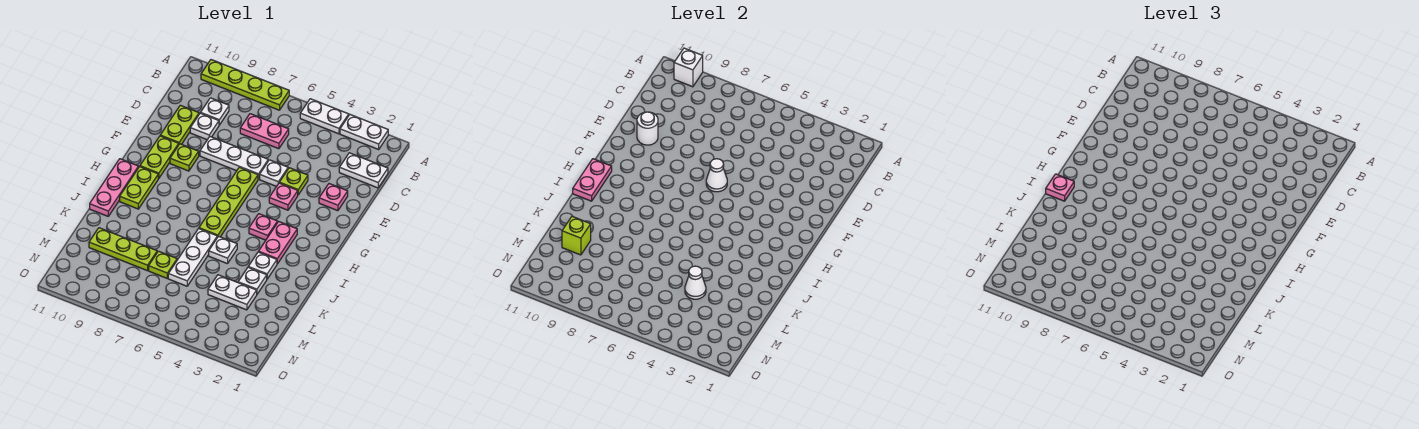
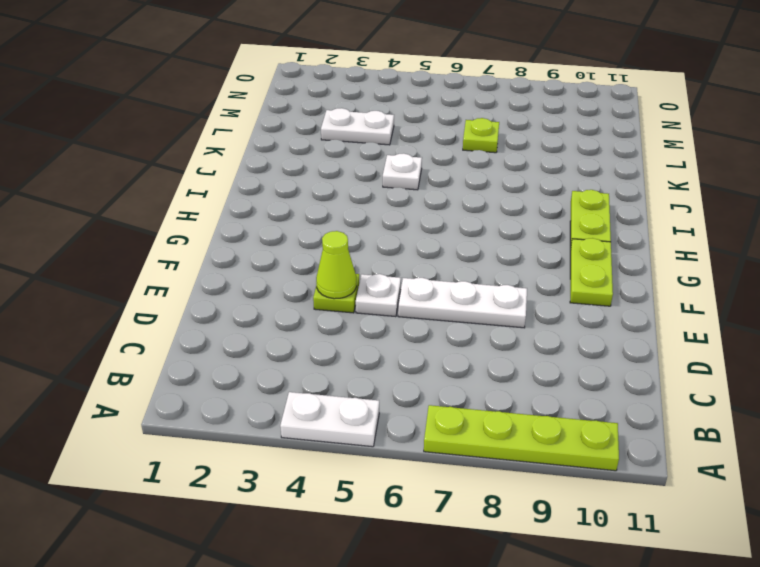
lime cone E4 level 2 -> none
none -> white plate A2:A3 level 1
none -> white plate C1:C2 level 1
none -> pink plate C6:C7 level 1
none -> white plate C9 level 1

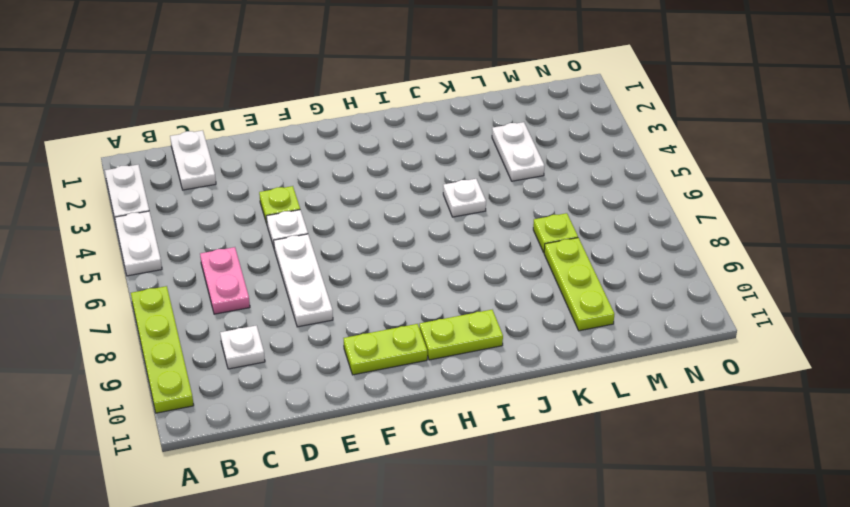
none -> white plate D9 level 1
none -> lime plate D10:E10 level 1
none -> pink plate E2 level 1
none -> pink plate F4 level 1

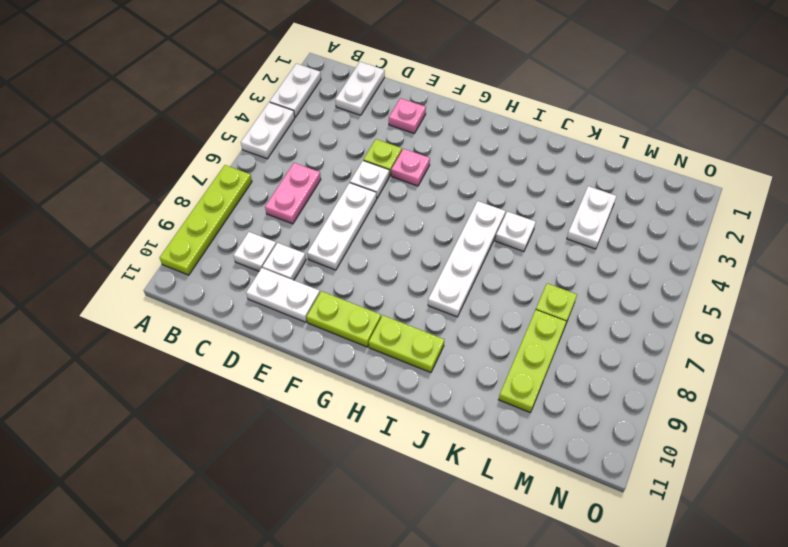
white plate D10:E10 level 1 -> lime plate D10:E10 level 1
white plate I5:I8 level 1 -> lime plate F6:I6 level 1
none -> lime plate F9 level 1
none -> pink plate H3:I3 level 1
none -> pink plate H4 level 1
none -> pink plate H11:J11 level 1

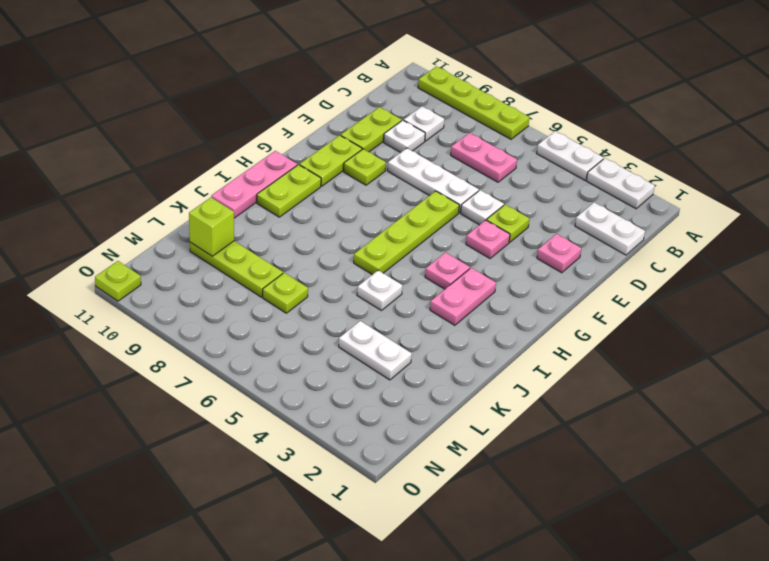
lime plate O11 level 1 -> none
none -> white plate J3 level 1
none -> white plate J6:L6 level 1
none -> white plate K3 level 1
none -> white brick A10 level 2

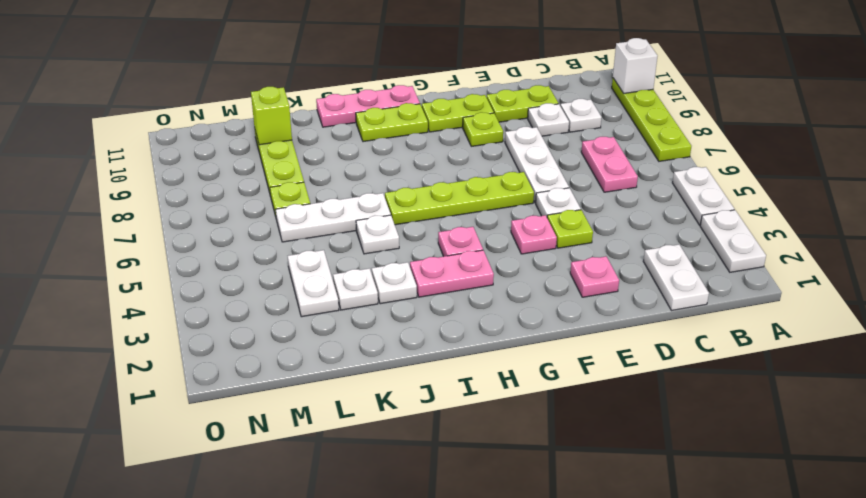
none -> white round brick E10 level 2
none -> white cone F6 level 2
none -> pink plate H11:I11 level 2
none -> white cone L4 level 2

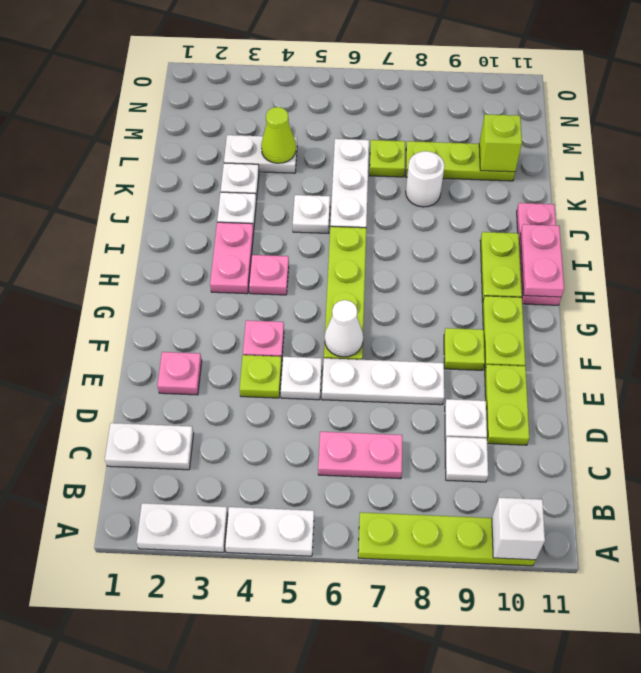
white round brick K8 level 1 -> white round brick E10 level 2
lime cone L4 level 2 -> white cone L4 level 2
none -> pink plate I11 level 3

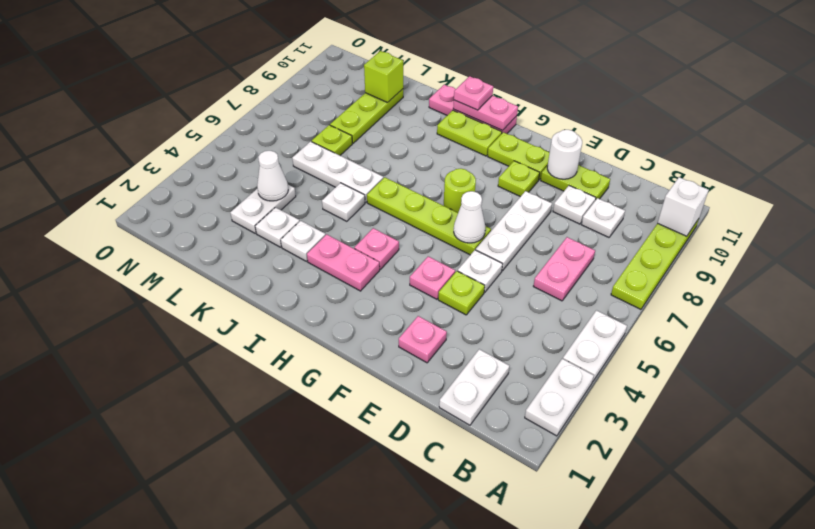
lime round brick G7 level 1 -> none

